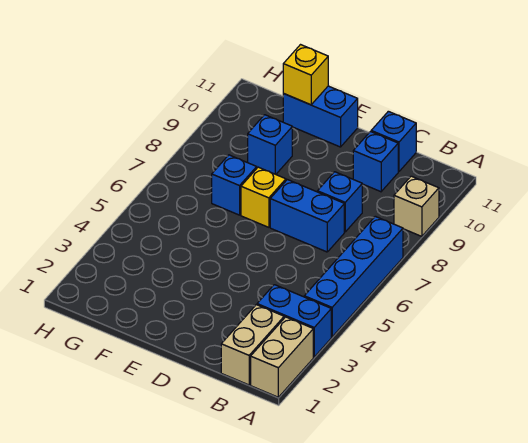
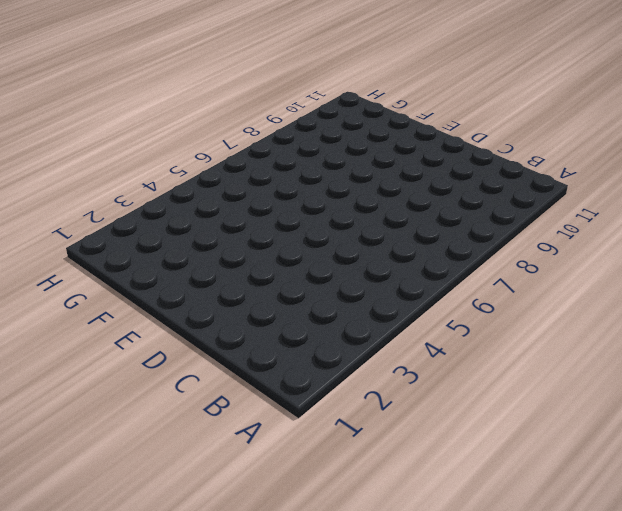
none -> tan brick A1:A2 level 1
none -> blue brick A3:B3 level 1
none -> blue brick A4:A7 level 1

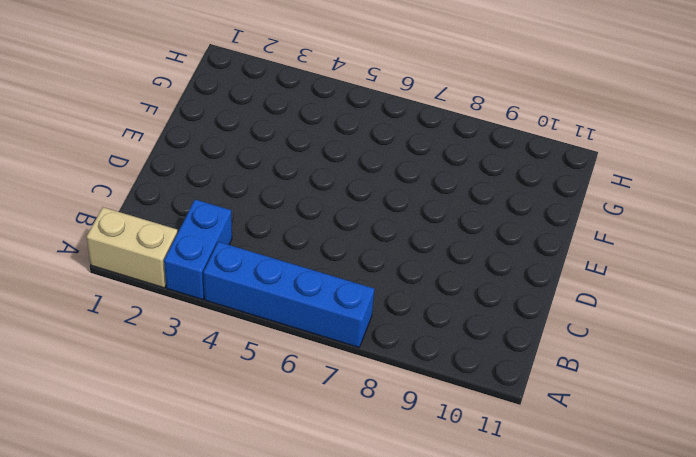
none -> tan brick A9 level 1
none -> tan brick B1:B2 level 1
none -> blue brick C7:D7 level 1

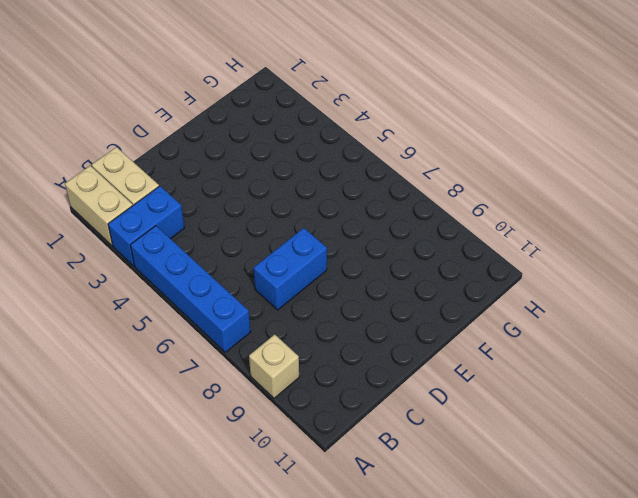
none -> blue brick C8 level 1
none -> blue brick C10 level 1
none -> blue brick C11 level 1

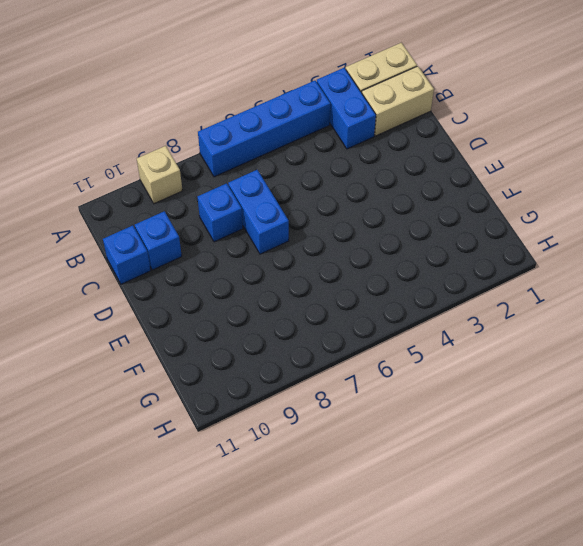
none -> yellow brick E7 level 1
none -> blue brick E11:F11 level 1
none -> blue brick F7 level 1

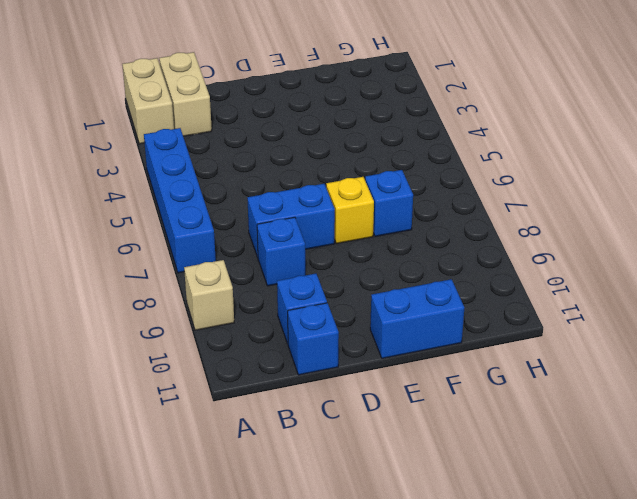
none -> blue brick A3:B3 level 1
none -> blue brick F9 level 1
none -> yellow brick F11 level 2

